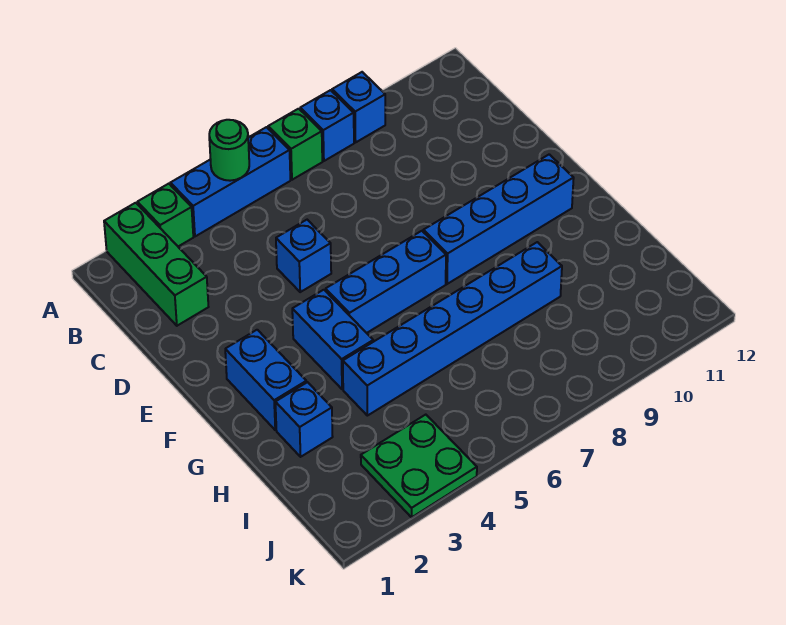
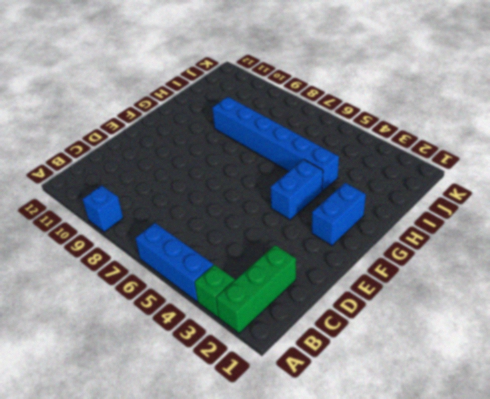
none -> green brick A7 level 1
none -> blue brick A8 level 1
none -> blue brick D5 level 1

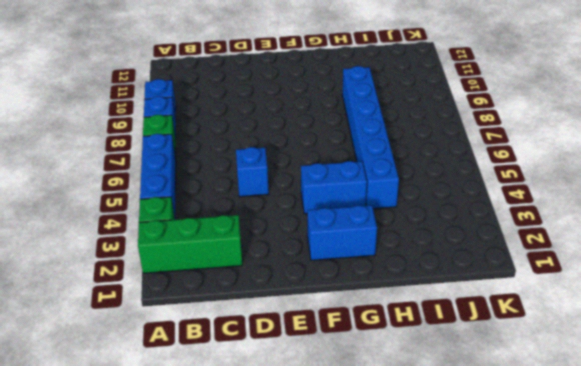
none -> blue brick F5:F7 level 1
none -> blue brick F8:F11 level 1
none -> blue brick H2 level 1

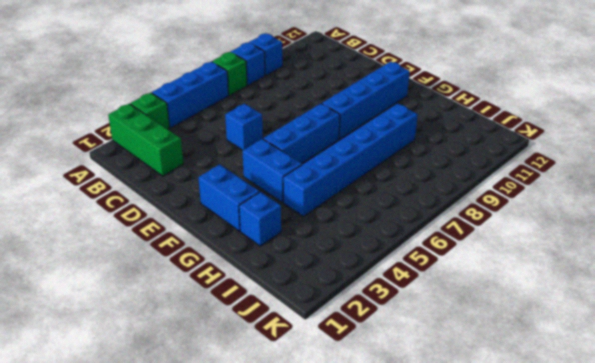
none -> green plate J3:K4 level 1
none -> green round brick A5 level 2

